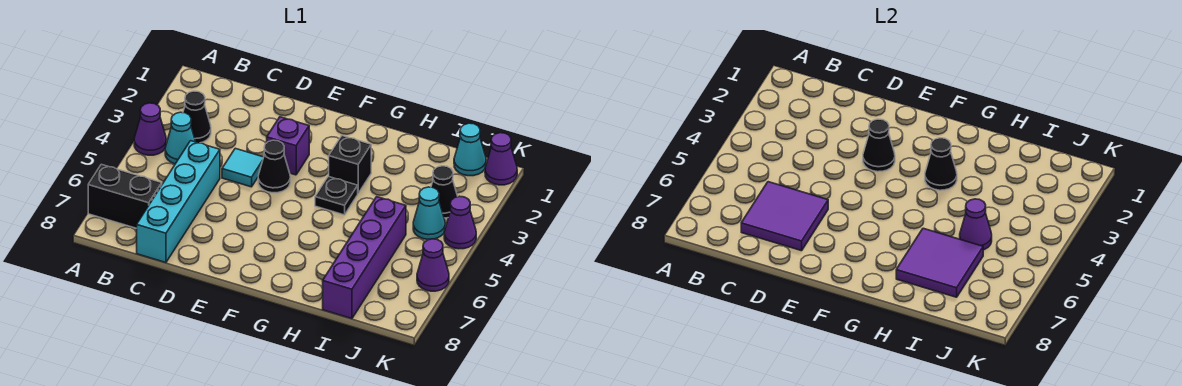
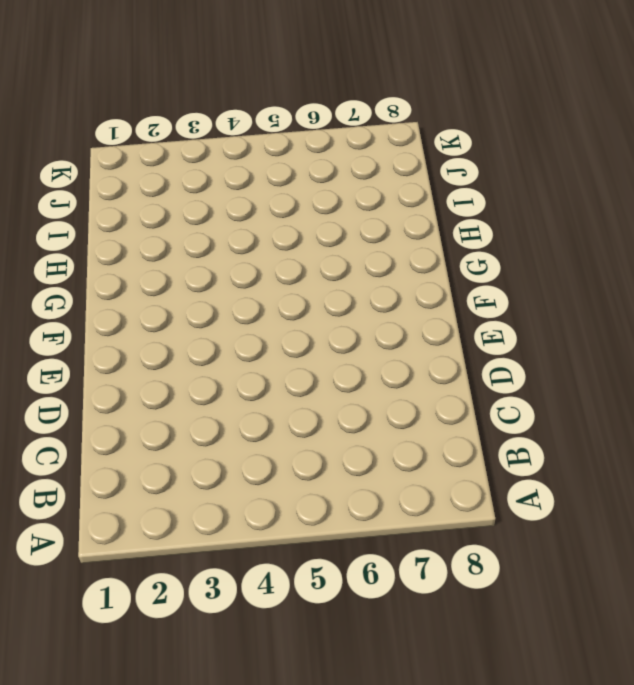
none -> purple cone A4 level 1
none -> black brick A7:B7 level 1
none -> black cone B3 level 1

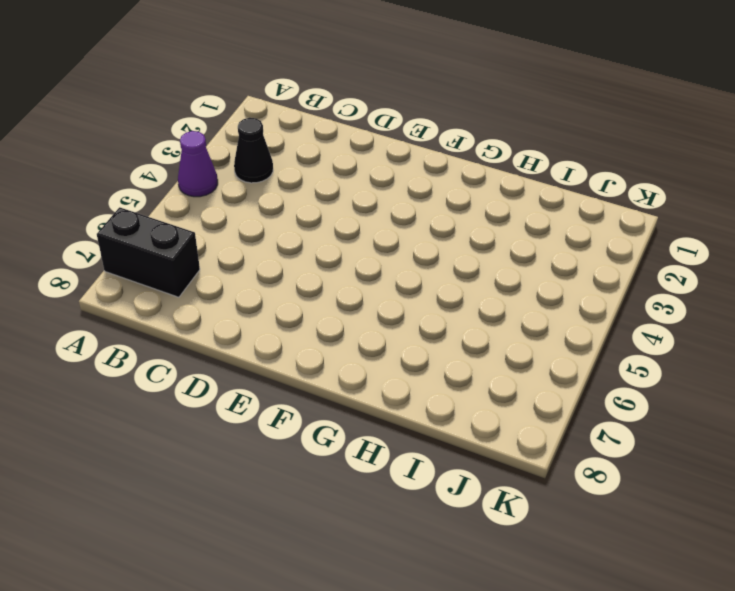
none -> cyan cone B4 level 1
none -> cyan brick C5:C8 level 1
none -> cyan tile D4 level 1

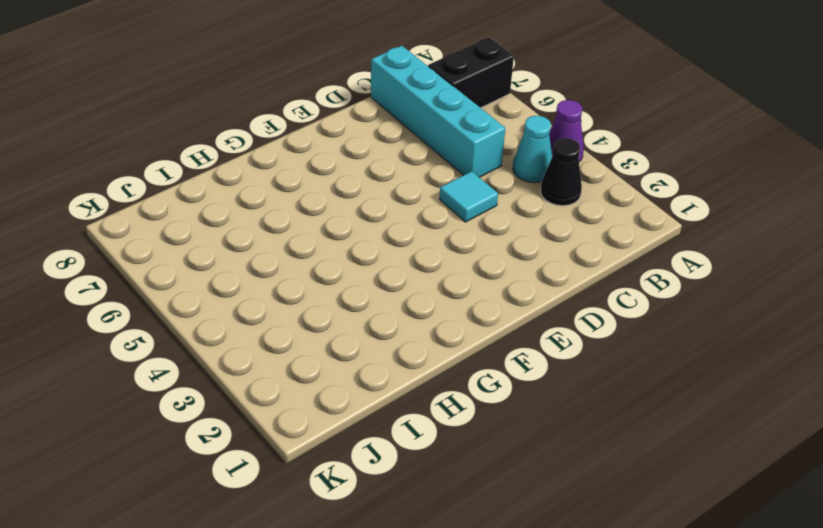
none -> purple brick E3 level 1
none -> black cone E4 level 1
none -> black brick G3 level 1

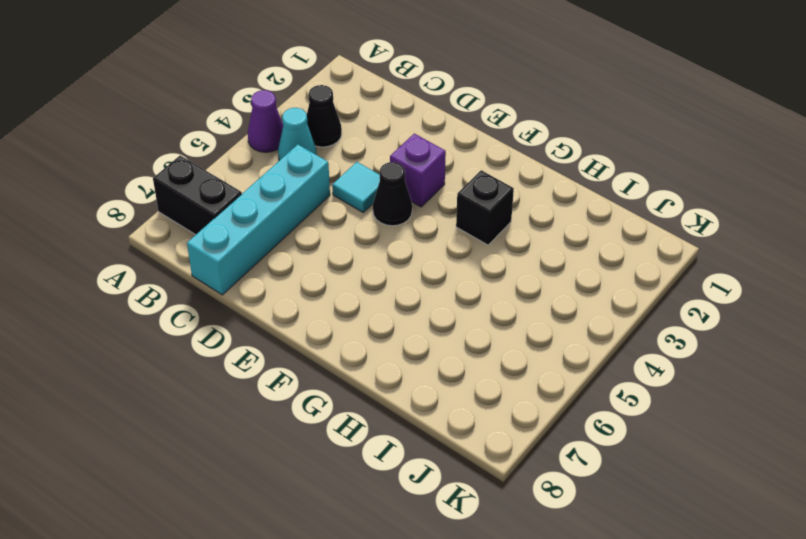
none -> black plate G4 level 1
none -> purple brick I5:I8 level 1
none -> cyan cone J1 level 1

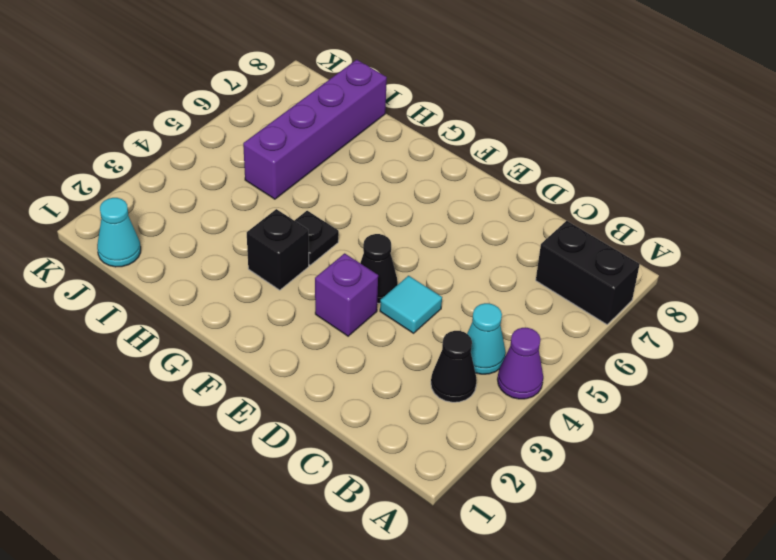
none -> cyan brick C5:C8 level 1
none -> black cone J3 level 1
none -> cyan cone J4 level 1

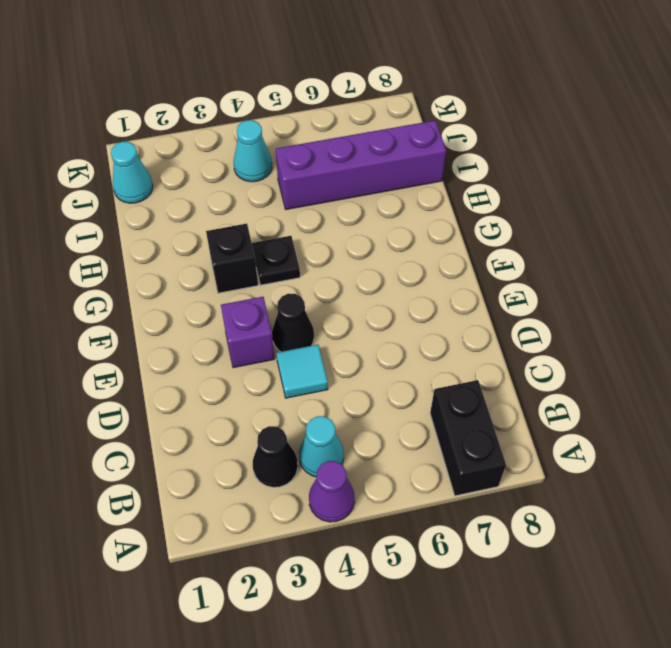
none -> cyan brick C5:C8 level 1
none -> black cone J3 level 1
none -> purple cone K1 level 1

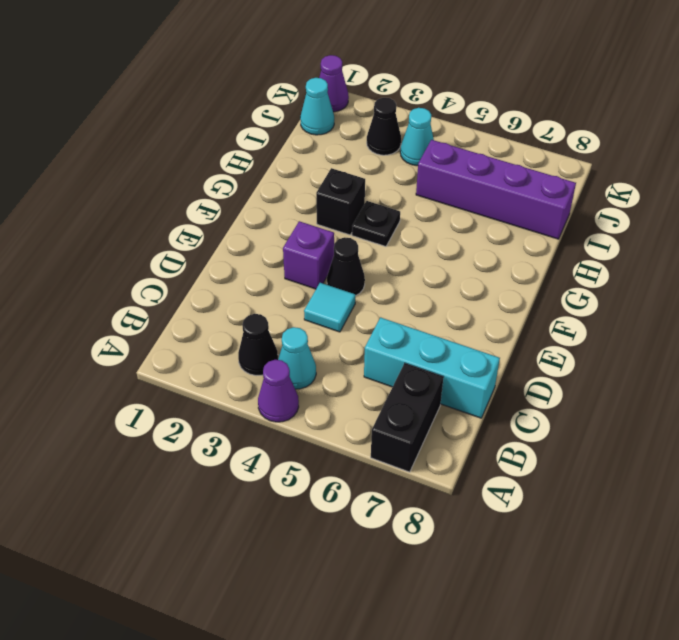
cyan brick C6:C8 level 1 -> cyan brick C5:C8 level 1
none -> purple cone K4 level 1
none -> purple cone K6 level 1
none -> purple tile C6:D7 level 2

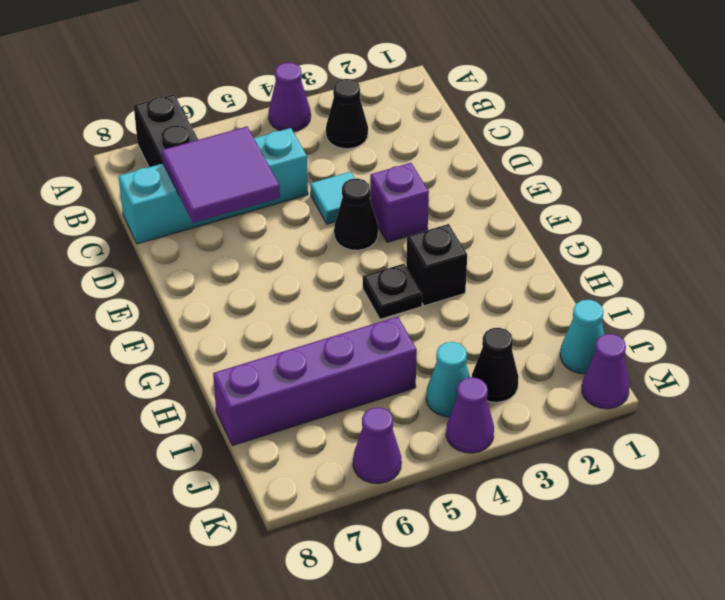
none -> cyan cone B4 level 1
none -> black cone E3 level 2
none -> black cone G3 level 2

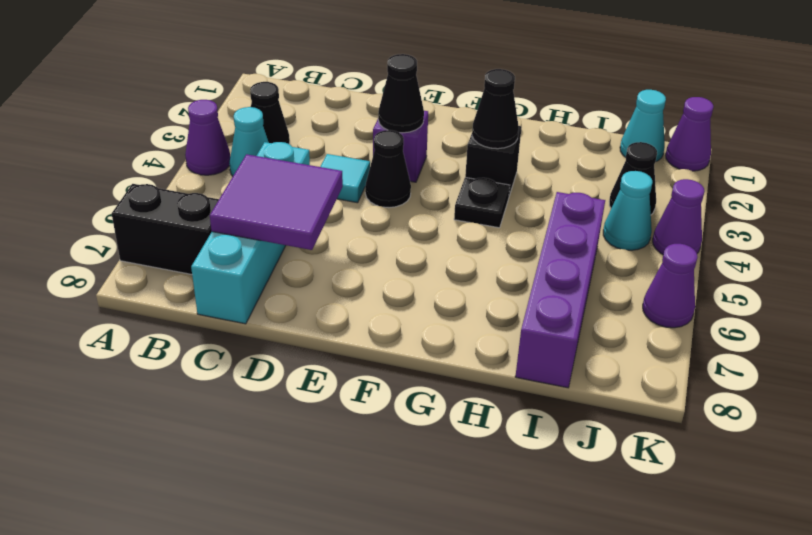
none -> purple tile H6:I7 level 2
none -> purple cone I5 level 2

